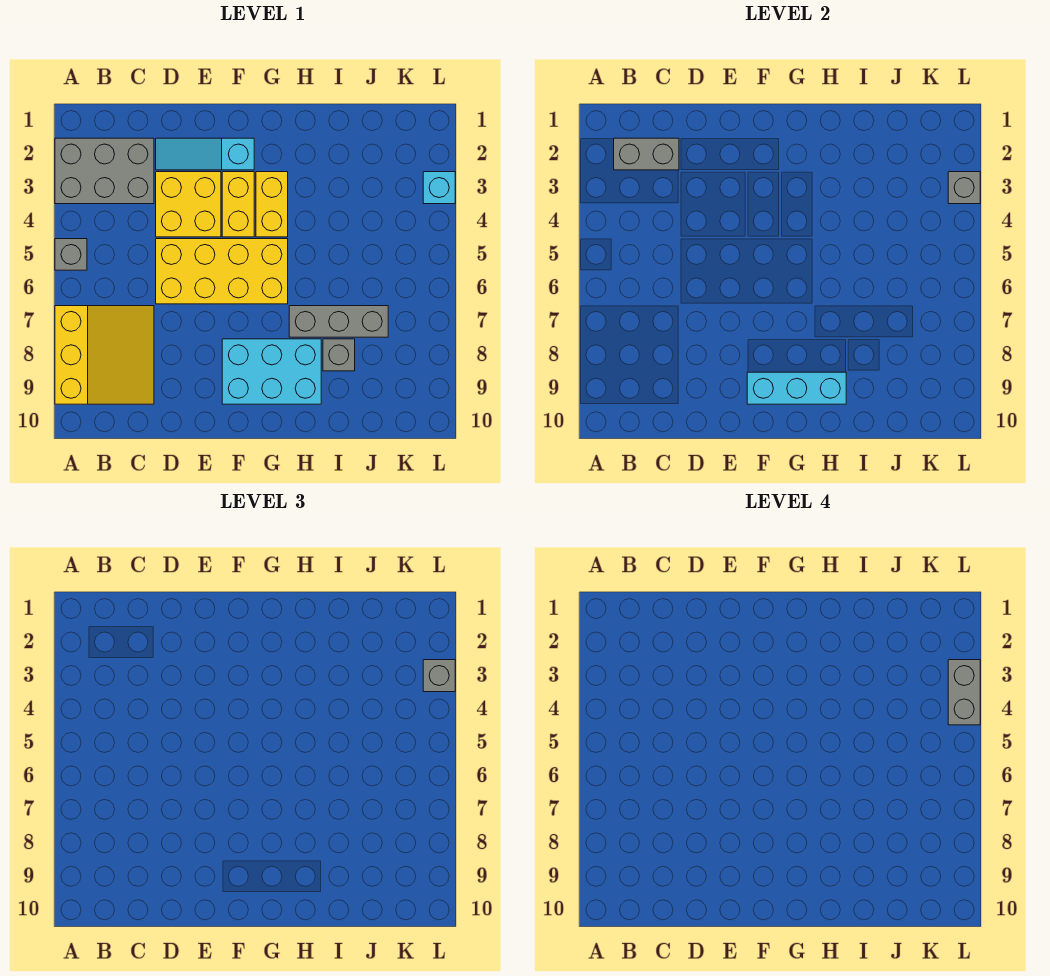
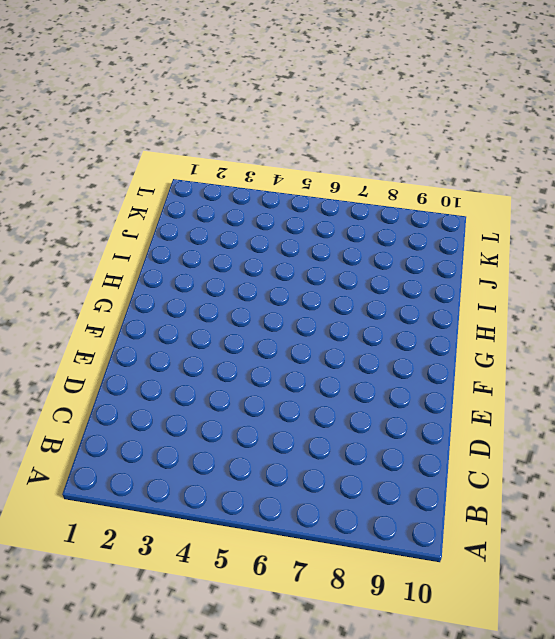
none -> grey brick A2:C3 level 1
none -> grey brick A5 level 1
none -> yellow slope A7:C9 level 1 top A

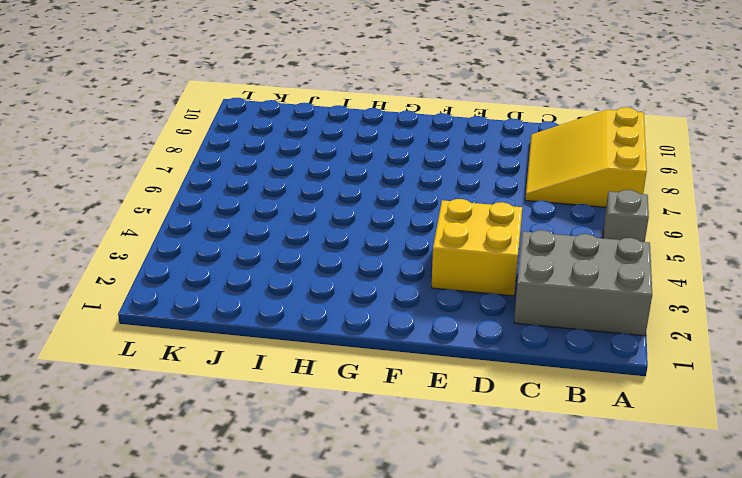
none -> cyan slope D2:F2 level 1 top F
none -> yellow brick D5:G6 level 1
none -> yellow brick F3:F4 level 1

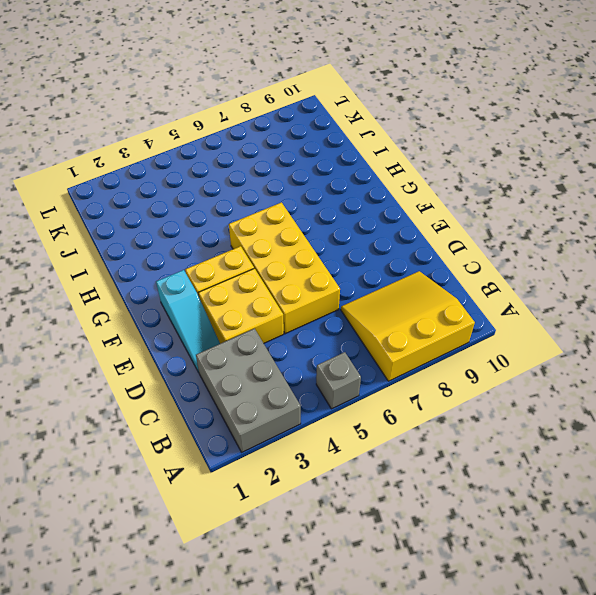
none -> cyan brick F8:H9 level 1
none -> yellow brick G3:G4 level 1
none -> grey brick H7:J7 level 1

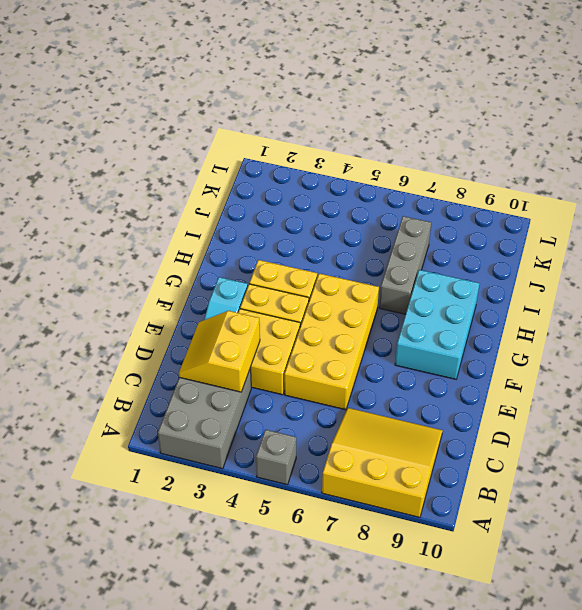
yellow slope C2:D3 level 2 top 3 -> grey brick B2:C2 level 2
none -> grey brick I8 level 1
none -> cyan brick L3 level 1
none -> cyan brick F9:H9 level 2

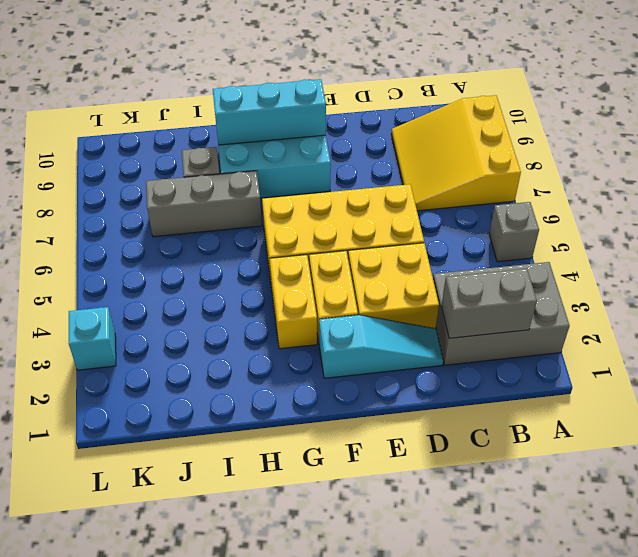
none -> grey brick L3 level 2
none -> grey brick L3 level 3
none -> grey brick L3:L4 level 4

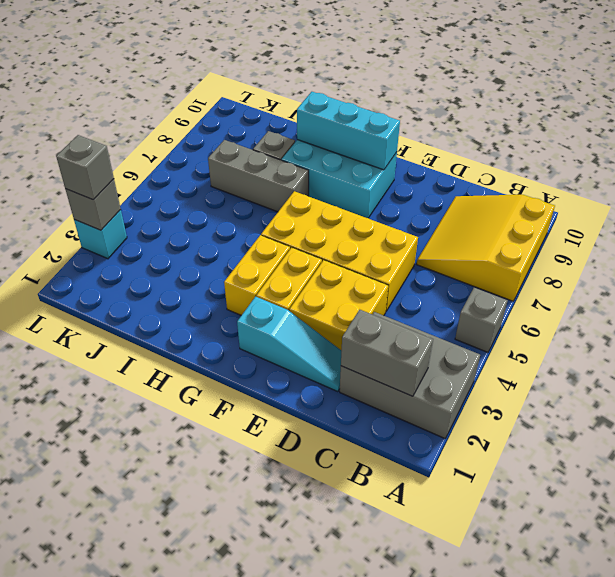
none -> grey brick L3:L4 level 4

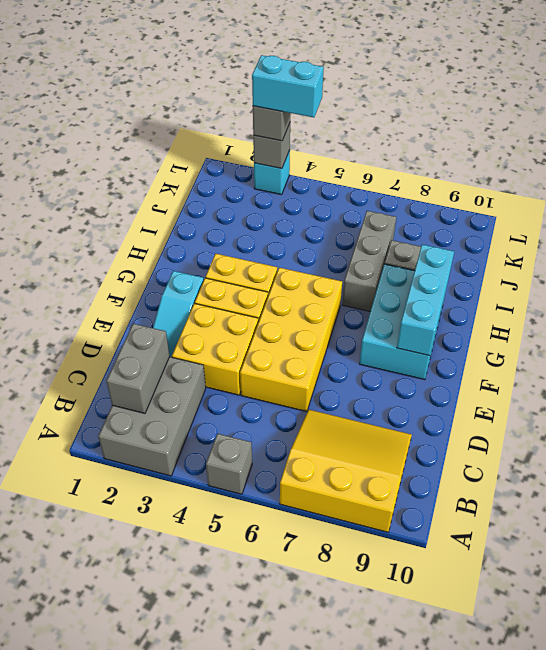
cyan brick L3:L4 level 4 -> grey brick L3:L4 level 4

